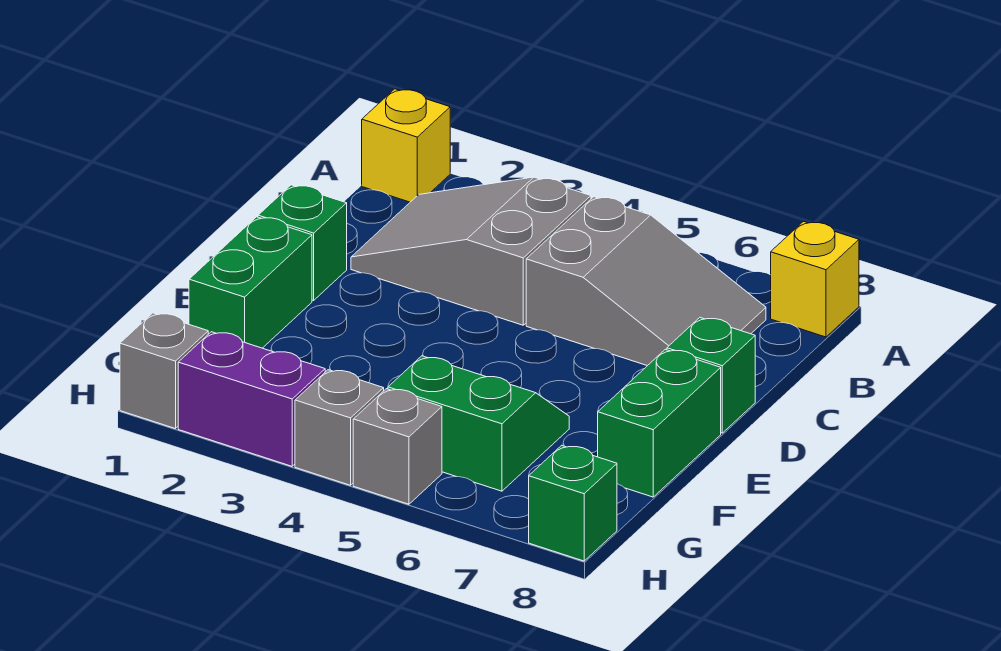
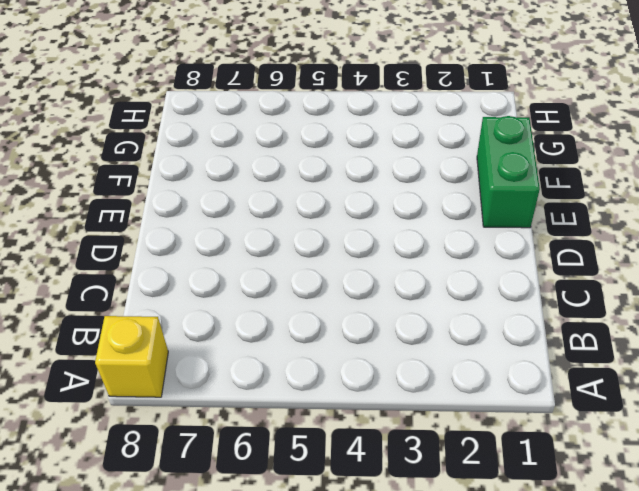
none -> yellow brick A1 level 1
none -> grey slope B2:C4 level 1 top 4
none -> grey slope B5:C7 level 1 top 5

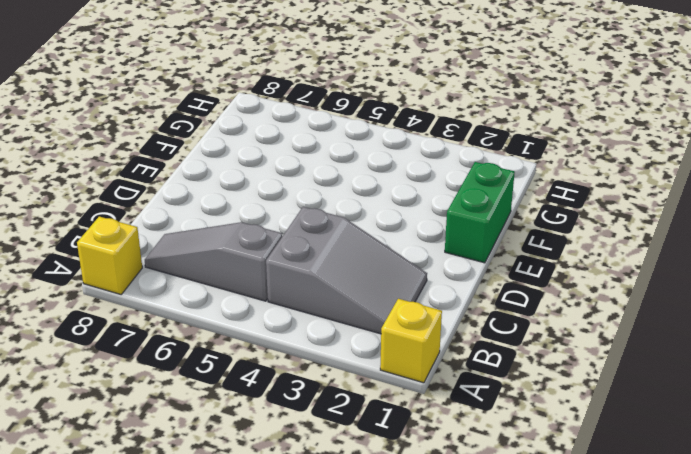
grey slope B5:B7 level 1 top 5 -> grey slope B5:C7 level 1 top 5
none -> green brick D1 level 1
none -> green brick D8 level 1
none -> green brick E8:F8 level 1

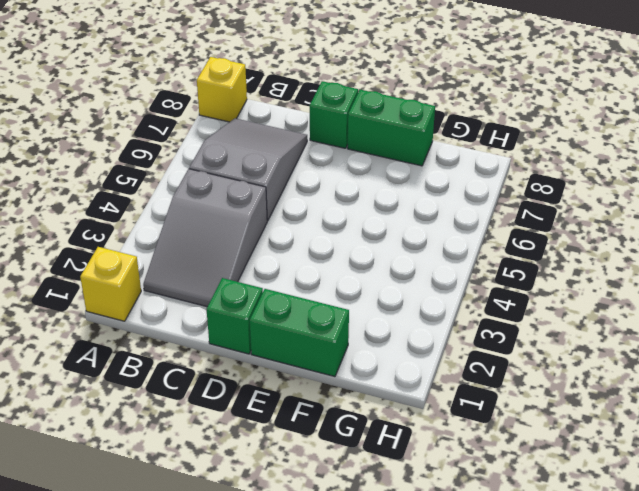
none -> green slope F5:G6 level 1 top G
none -> grey brick H1 level 1
none -> purple brick H2:H3 level 1

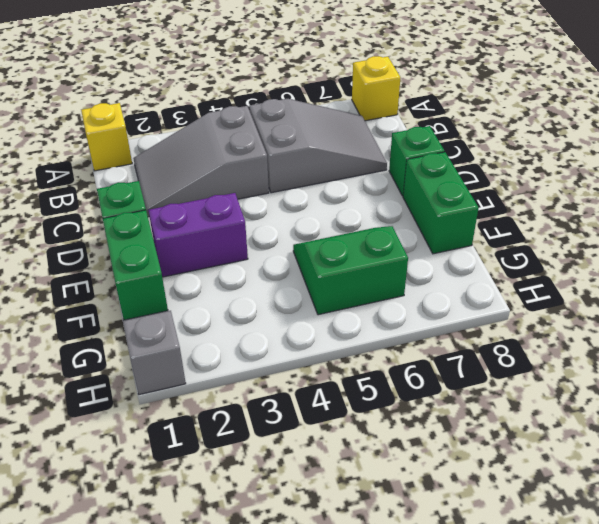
purple brick E2:E3 level 1 -> purple brick H2:H3 level 1
none -> grey brick H4 level 1
none -> grey brick H5 level 1
none -> green brick H8 level 1

